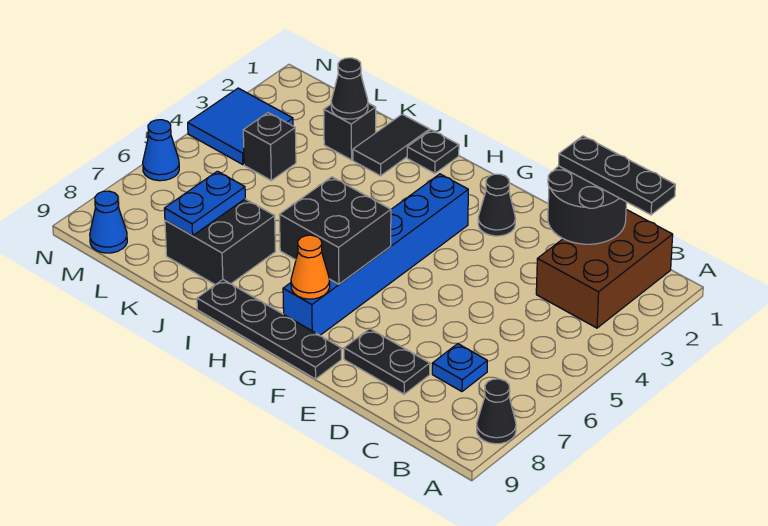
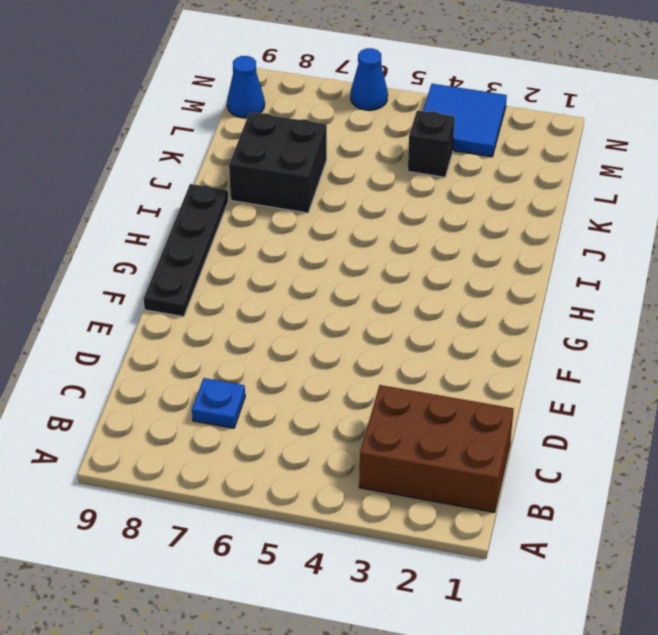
none -> black cone A8 level 1
none -> black plate D8:E8 level 1
none -> black cone F2 level 1

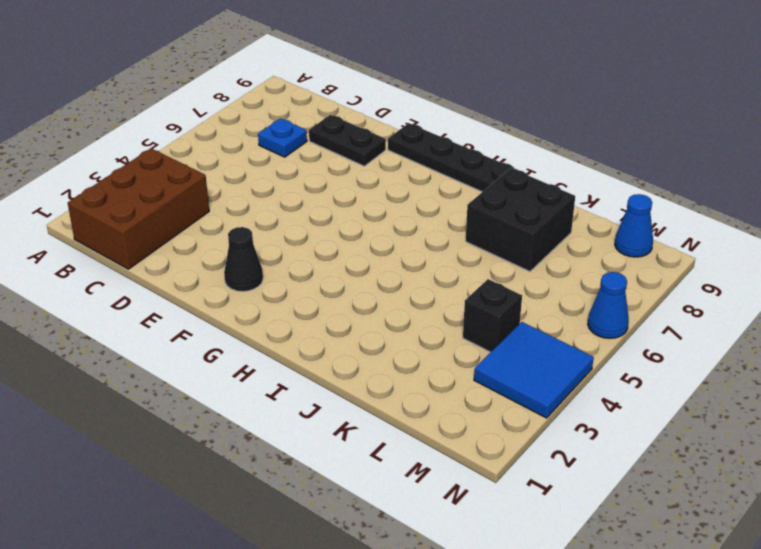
none -> black cone A8 level 1
none -> blue brick G3:G8 level 1
none -> black plate I1 level 1

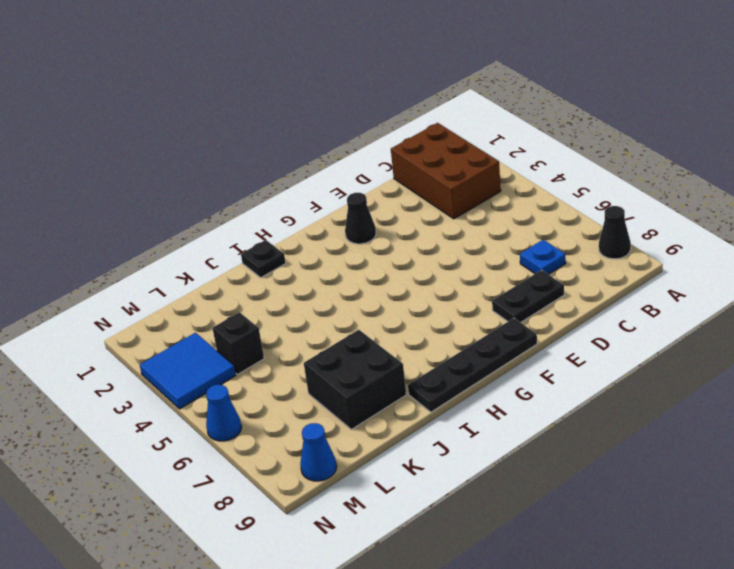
none -> blue brick G3:G8 level 1
none -> black tile J1:J2 level 1
none -> black brick K2 level 1

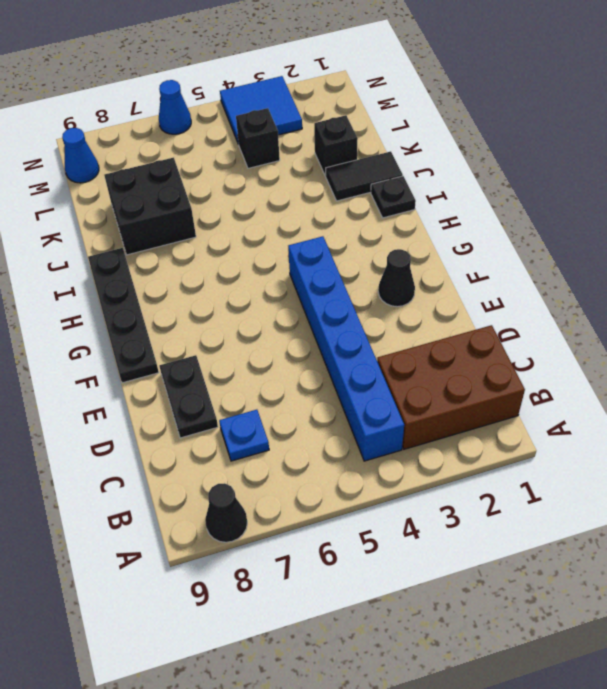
blue brick B4:G4 level 1 -> blue brick G3:G8 level 1
none -> black round brick C1:D2 level 2
none -> black brick G6:H7 level 2
none -> orange cone G8 level 2

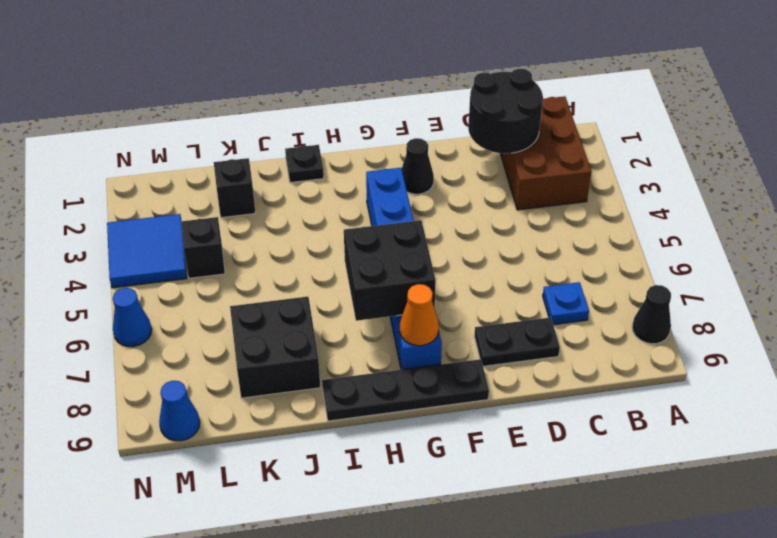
none -> black tile J1:J2 level 1
none -> black cone K2 level 2
none -> blue plate K7:K8 level 2

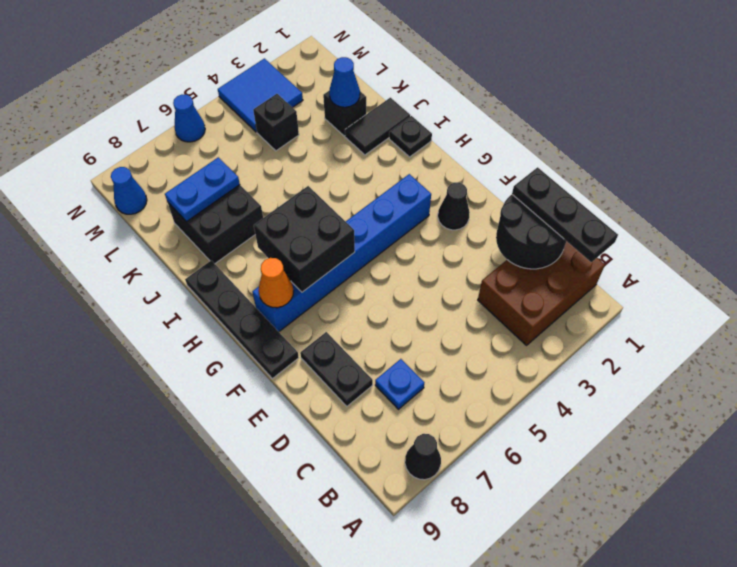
blue cone K2 level 2 -> black cone K2 level 2

